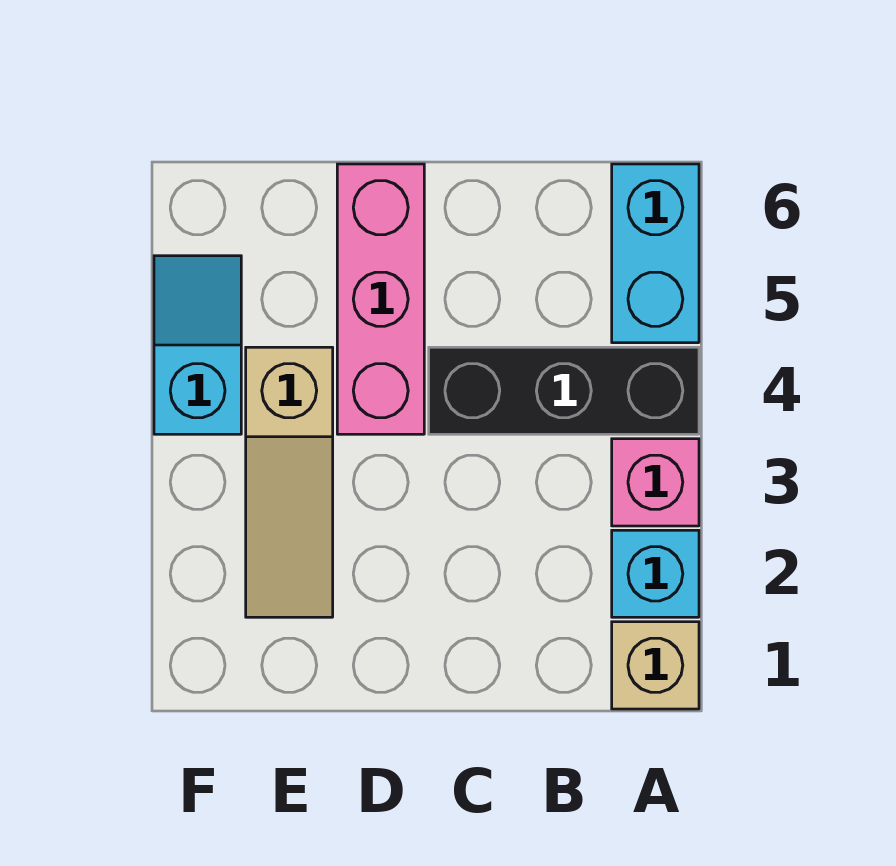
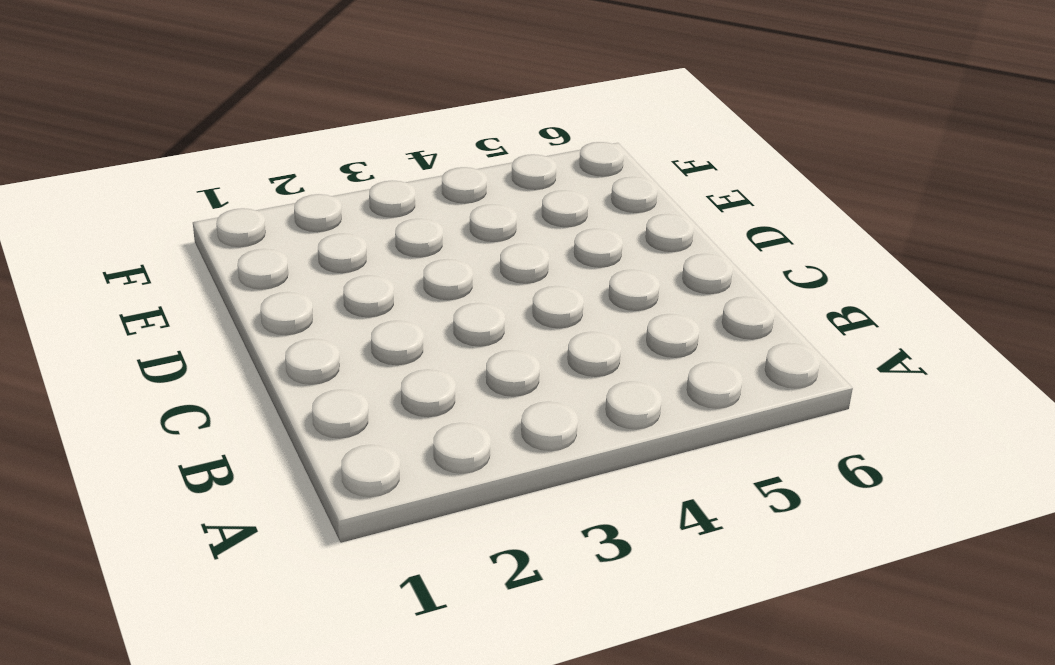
none -> tan brick A1 level 1
none -> cyan brick A2 level 1

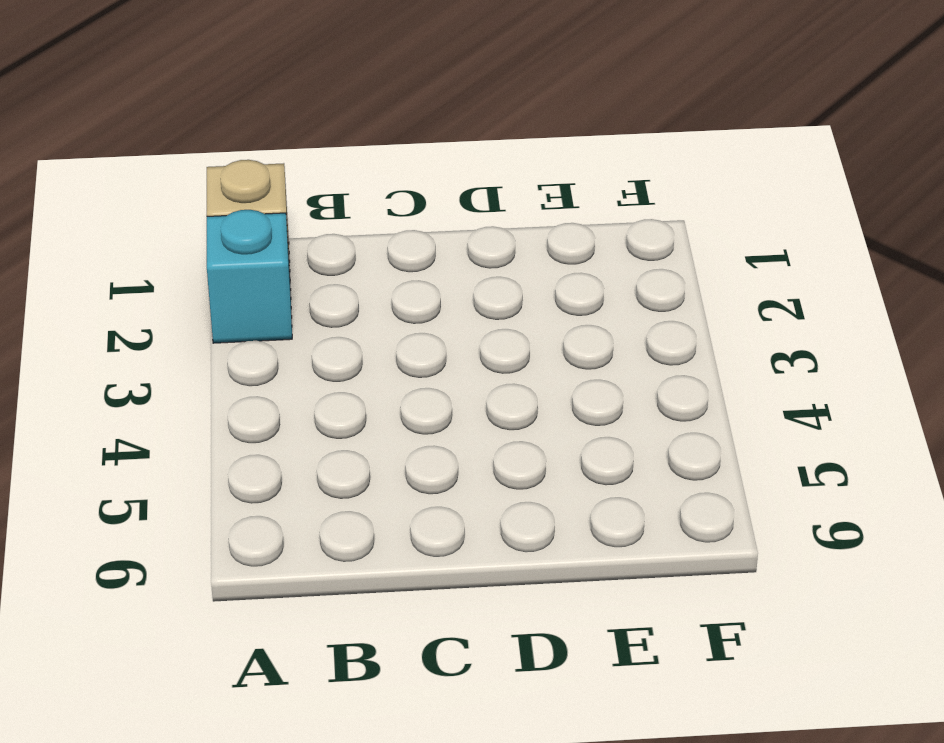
none -> pink brick A3 level 1
none -> black brick A4:C4 level 1

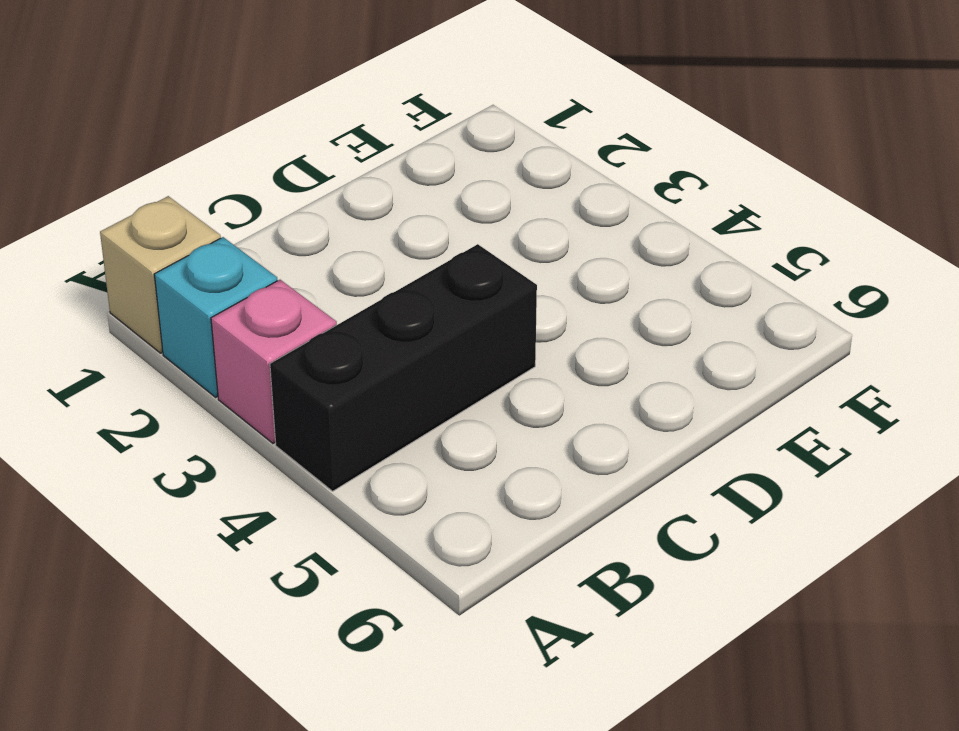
none -> cyan brick A5:A6 level 1
none -> pink brick D4:D6 level 1

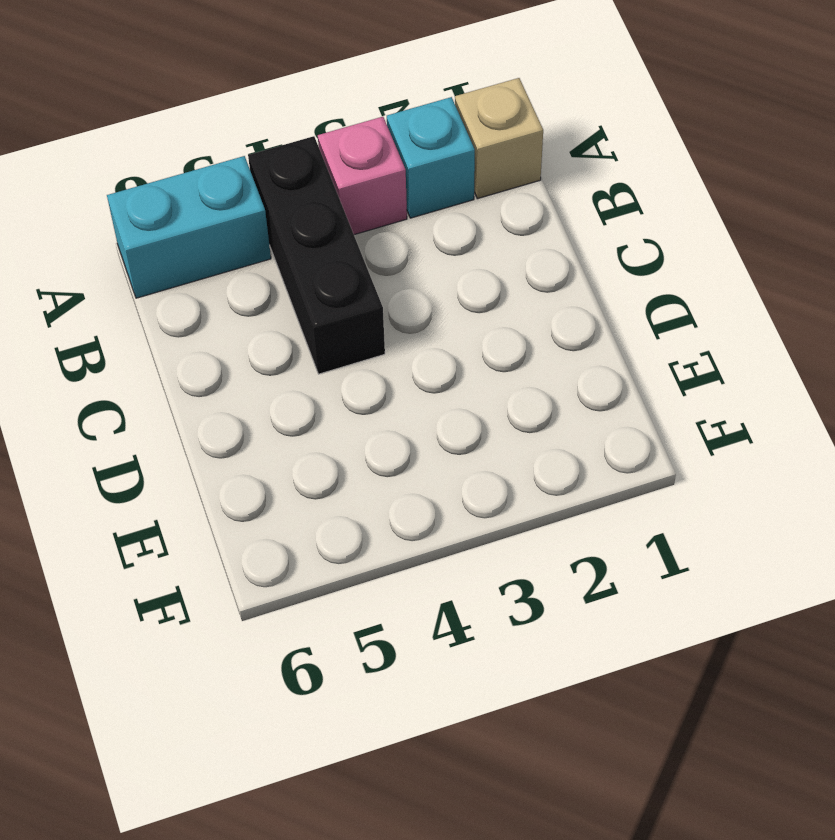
none -> pink brick D4:D6 level 1
none -> tan slope E2:E4 level 1 top 4

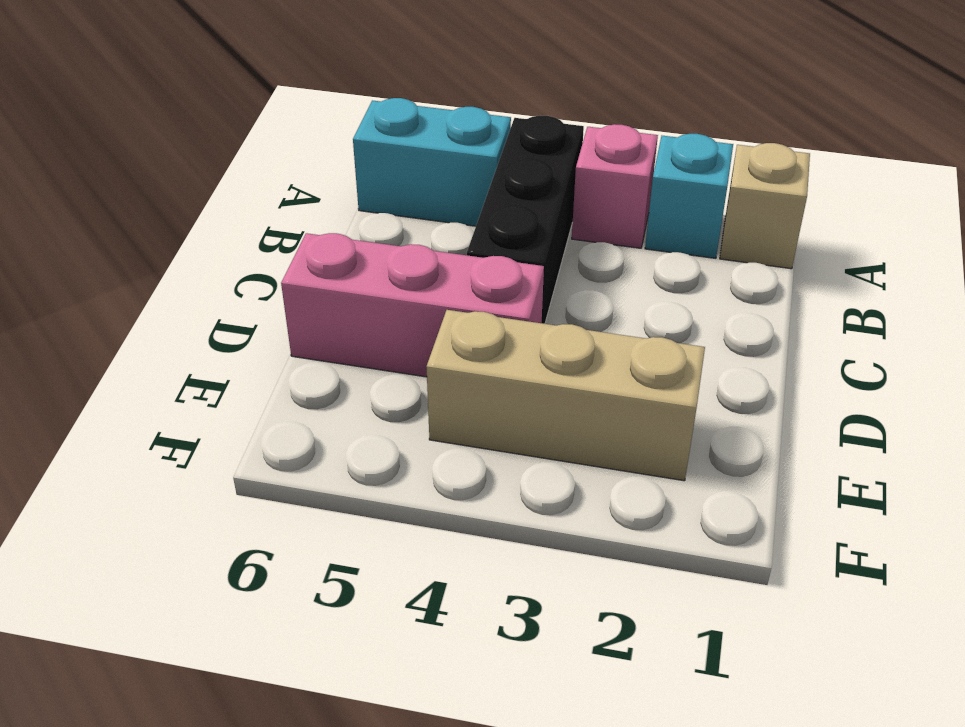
tan brick E2:E4 level 1 -> tan slope E2:E4 level 1 top 4
none -> cyan slope F4:F5 level 1 top 4

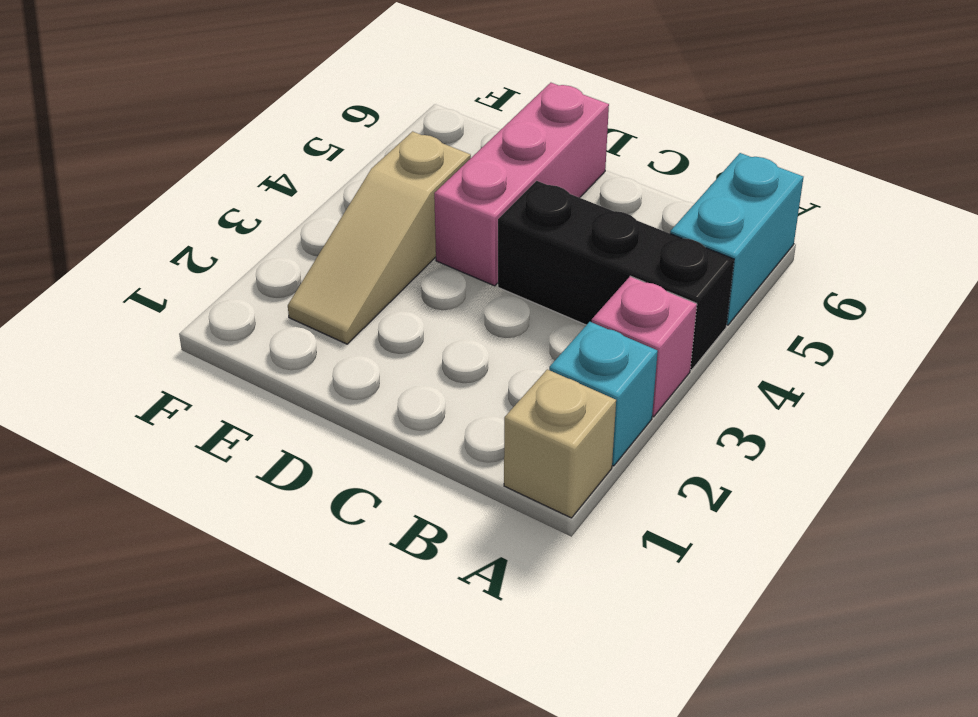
none -> cyan slope F4:F5 level 1 top 4

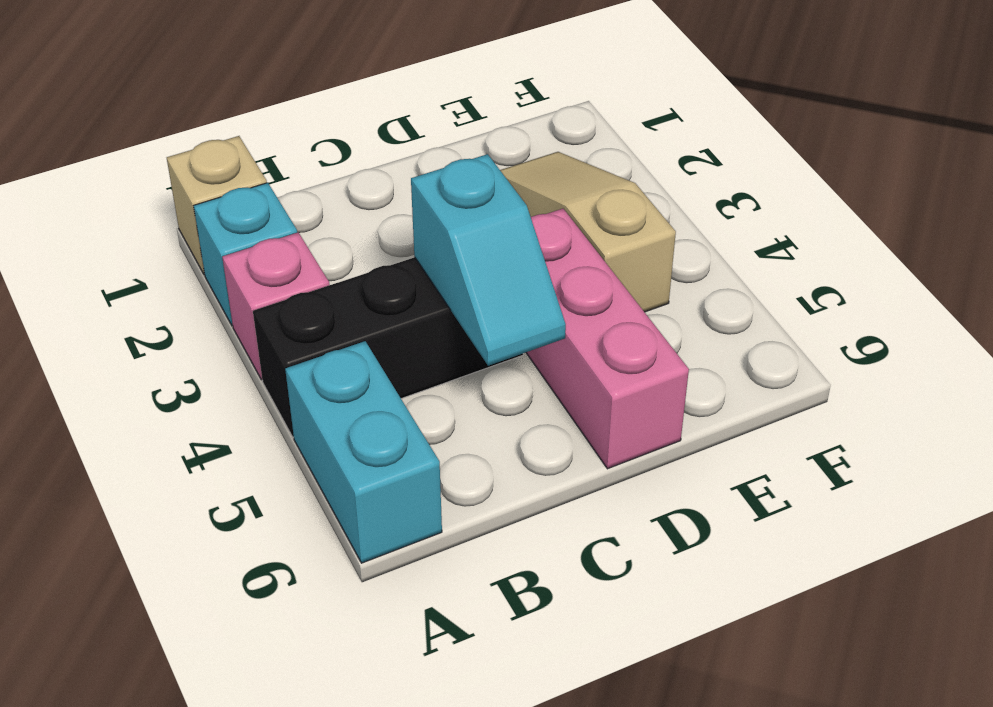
cyan slope C4:C5 level 2 top 4 -> cyan slope F4:F5 level 1 top 4

